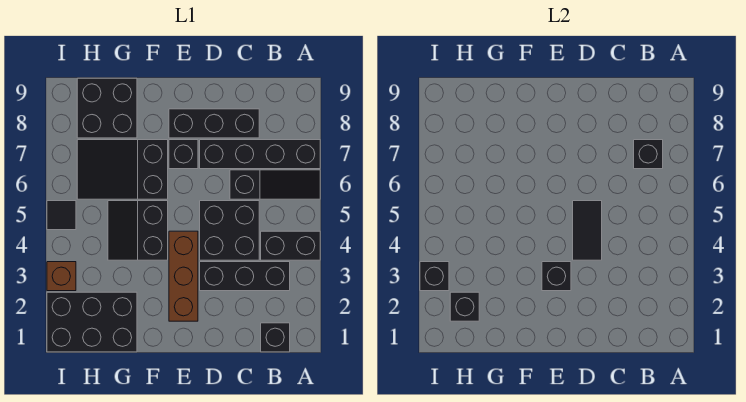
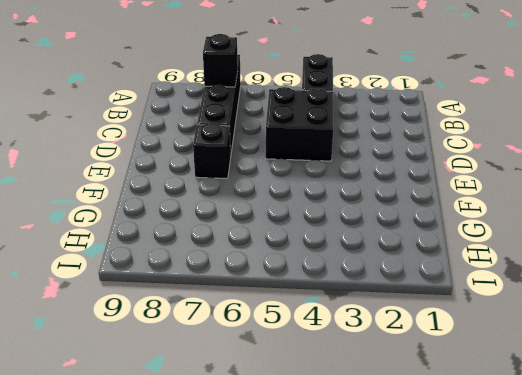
none -> black slope A6:C6 level 1 top C
none -> black brick B1 level 1
none -> black brick B3:D3 level 1

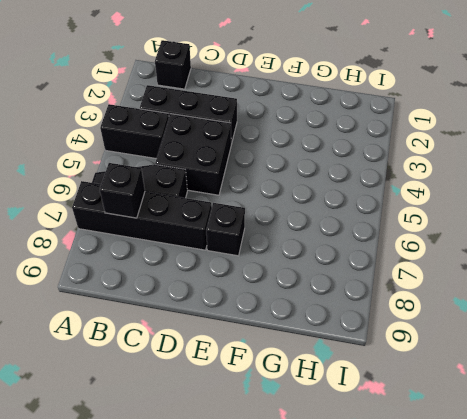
none -> black brick C8:E8 level 1
none -> brown brick E2:E4 level 1
none -> black slope F4:G5 level 1 top F

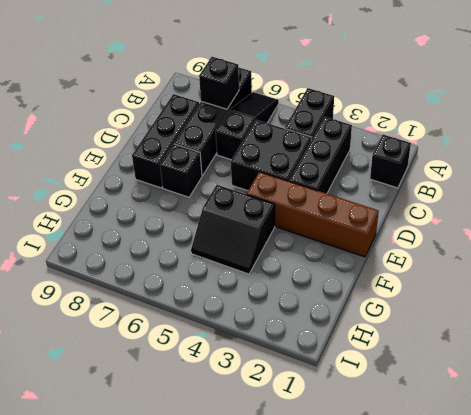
brown brick E1:E4 level 1 -> brown brick E2:E4 level 1
none -> black slope F6:H7 level 1 top F
none -> black brick G1:I2 level 1
none -> black brick G8:H9 level 1

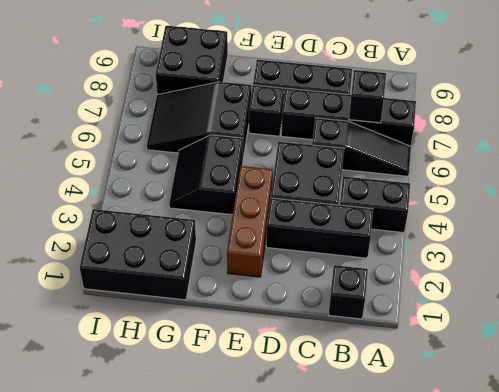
none -> brown brick I3 level 1
none -> black tile I5 level 1
none -> black tile D4:D5 level 2

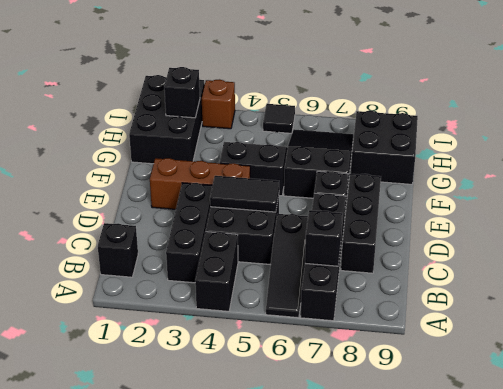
none -> black brick E3 level 2
none -> black brick I3 level 2

